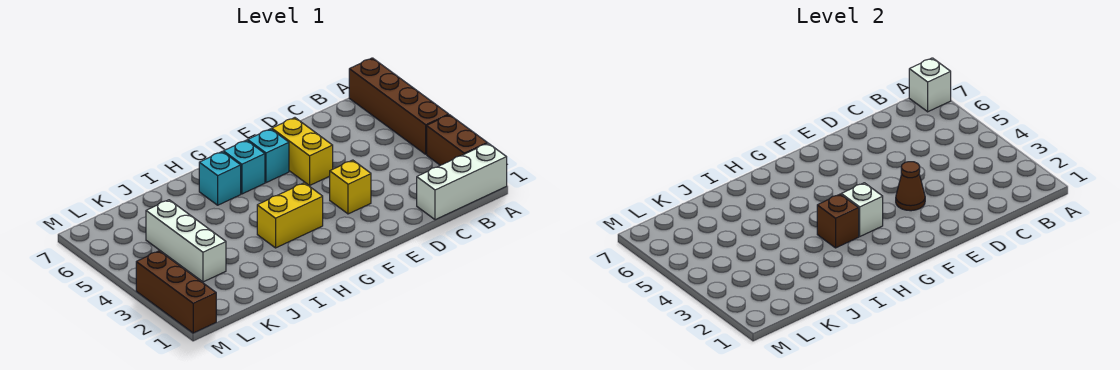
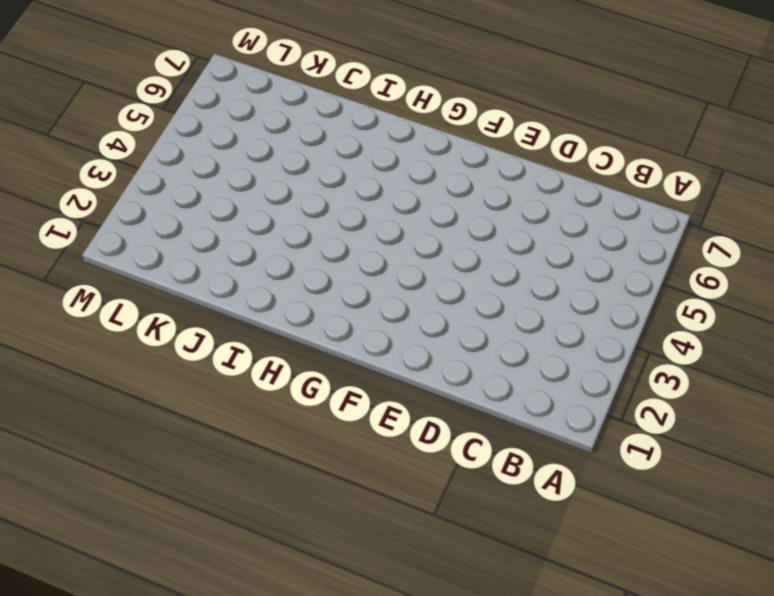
none -> white brick A1:C1 level 1
none -> brown brick A2:A3 level 1
none -> brown brick A4:A7 level 1

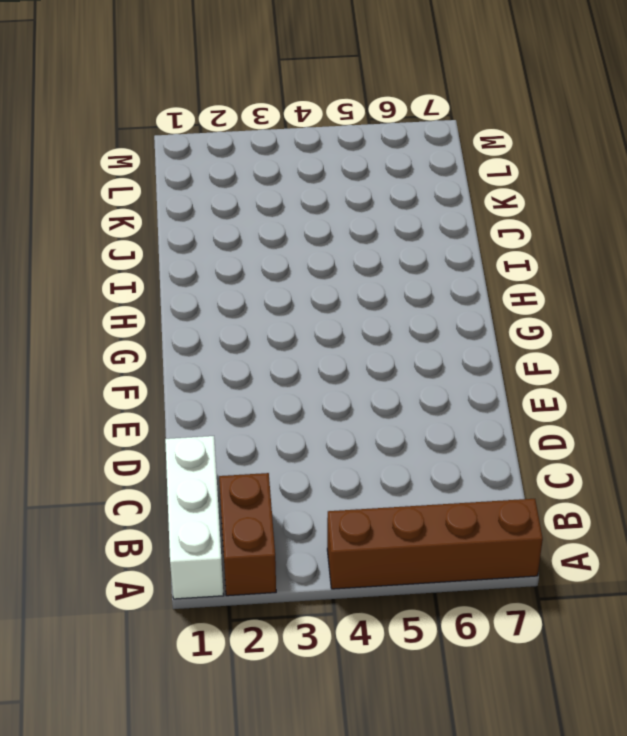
brown brick A2:B2 level 1 -> brown brick A2:A3 level 1
none -> yellow brick E3 level 1
none -> yellow brick E5:E6 level 1
none -> cyan brick F6 level 1

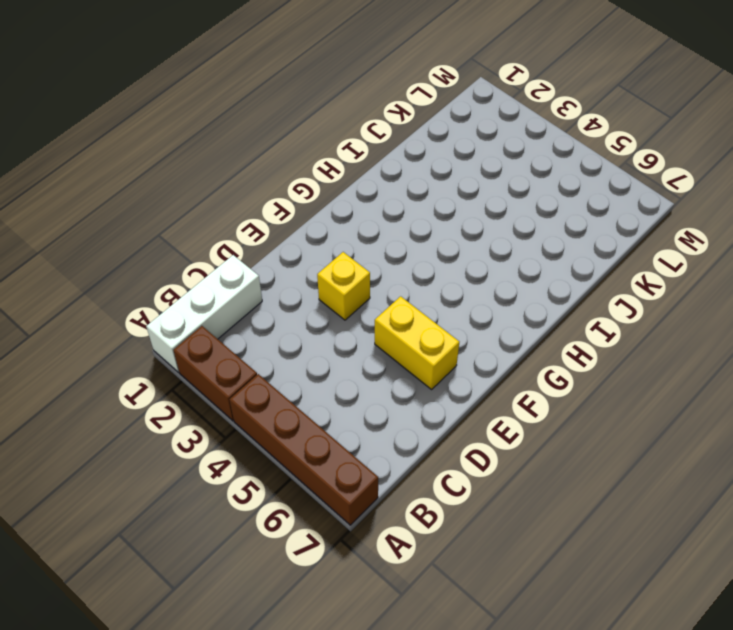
none -> cyan brick F6 level 1
none -> yellow brick G3:H3 level 1
none -> cyan brick G6 level 1

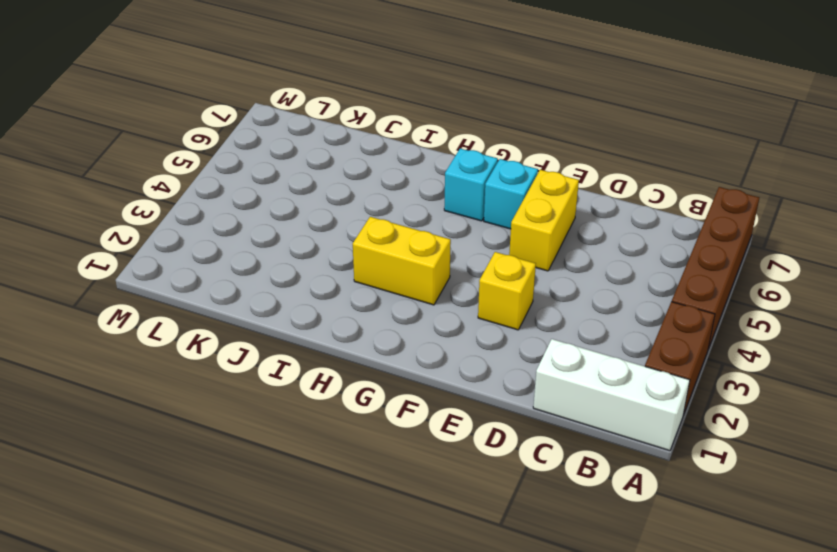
none -> cyan brick H6 level 1
none -> white brick K3:K5 level 1
none -> brown brick M1:M3 level 1

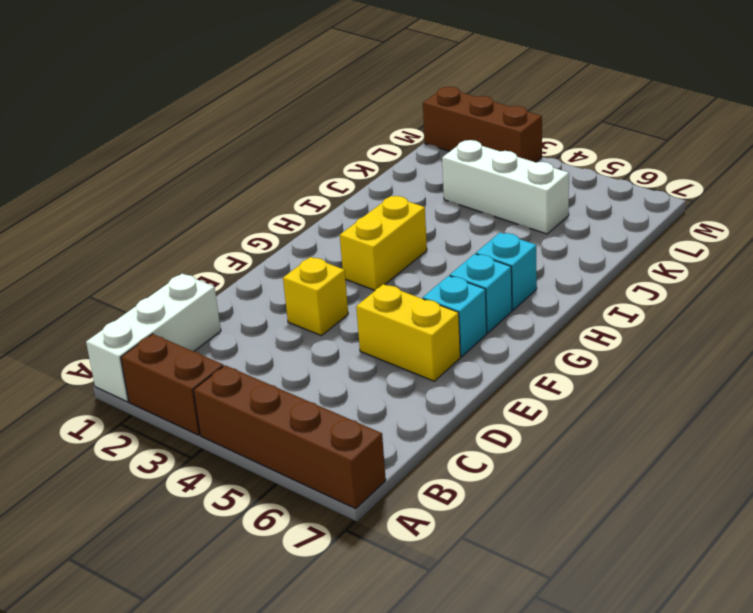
none -> white brick A7 level 2
none -> brown cone E3 level 2
none -> white brick G3 level 2

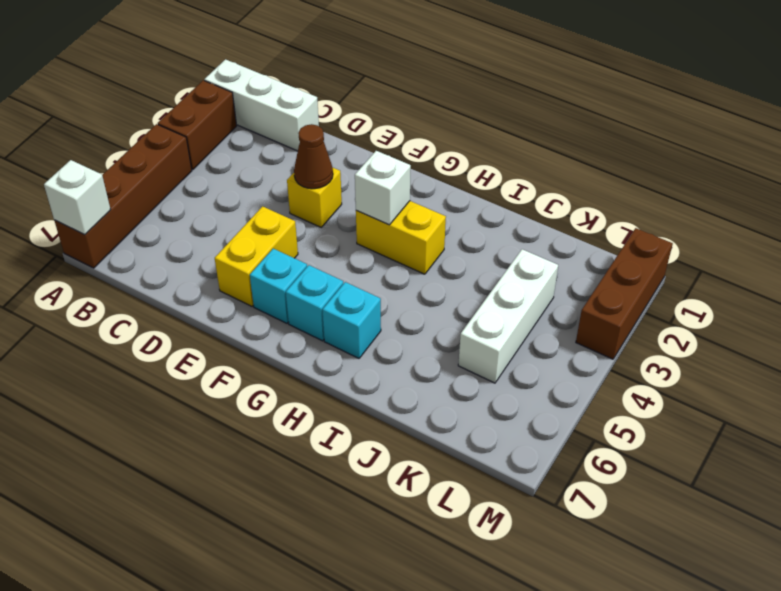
none -> brown brick H3 level 2

